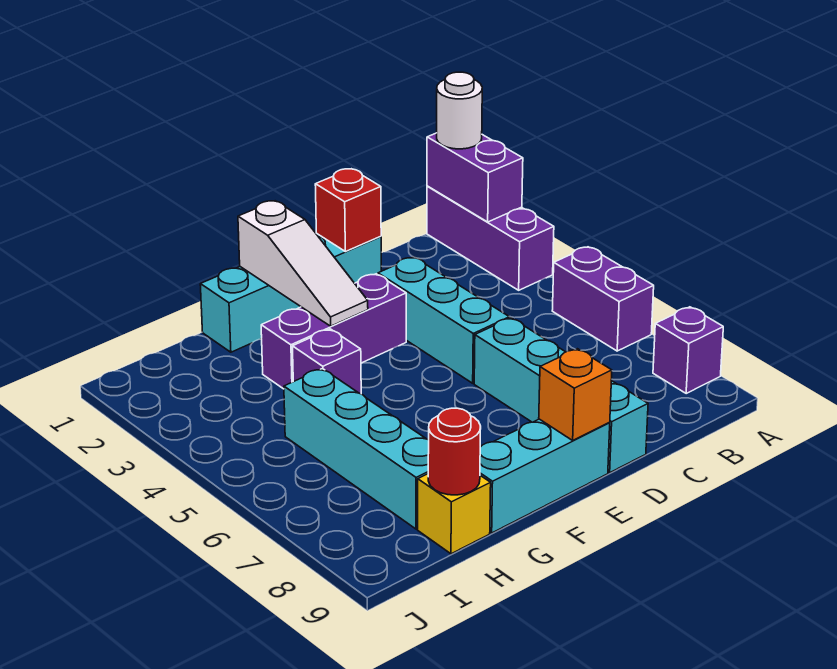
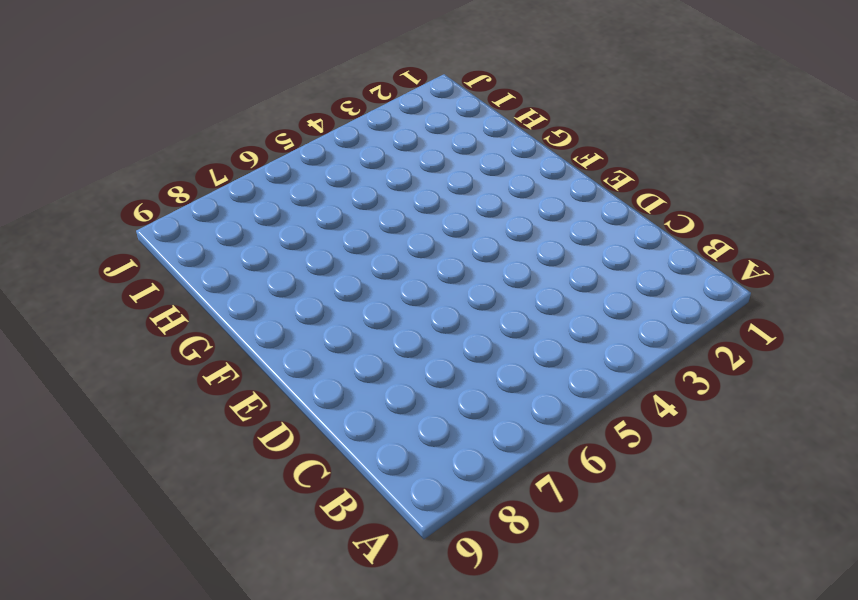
none -> purple brick A1:A3 level 1
none -> purple brick A5:A6 level 1
none -> purple brick A8 level 1

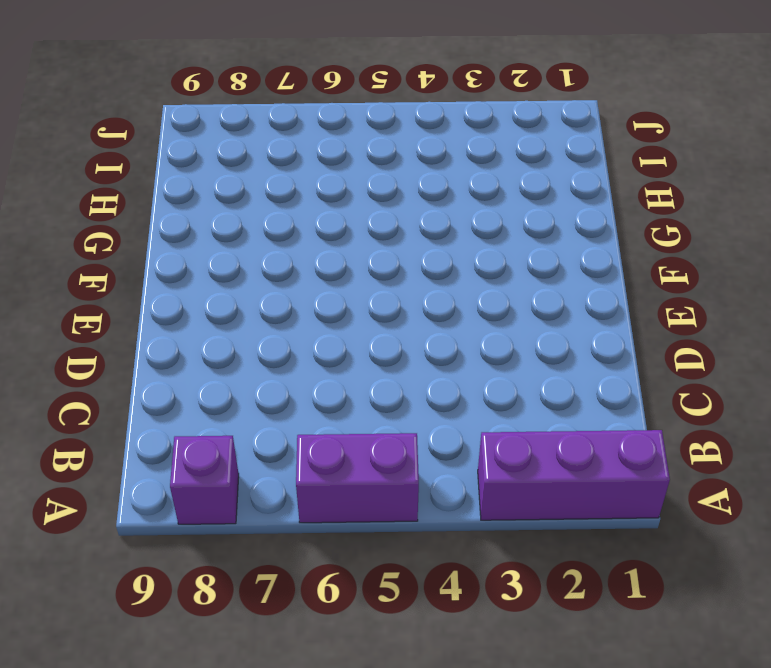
none -> cyan brick D1:G1 level 1
none -> cyan brick D3:D5 level 1
none -> cyan brick D6:D9 level 1

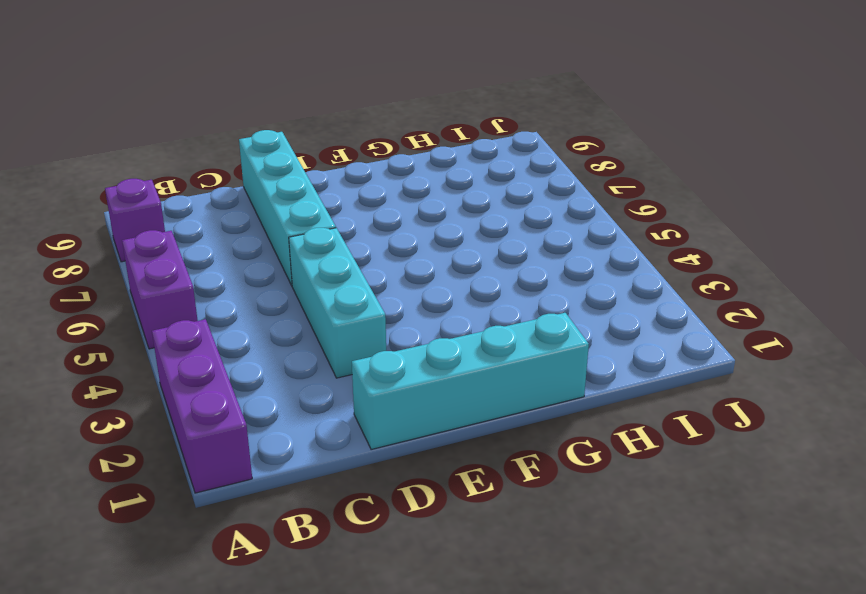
none -> purple brick E3:G3 level 1
none -> cyan brick E9:G9 level 1
none -> purple brick G4 level 1

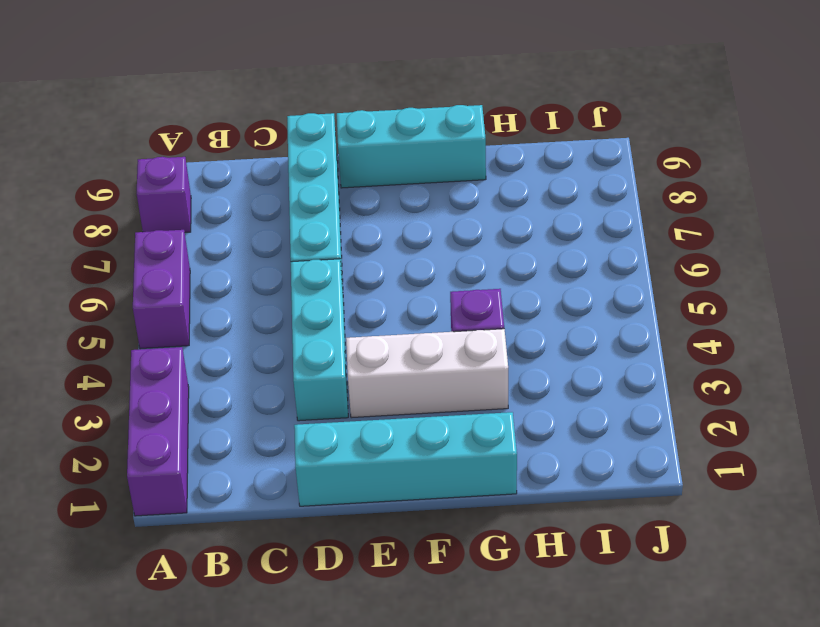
white brick E3:G3 level 1 -> purple brick E3:G3 level 1
none -> cyan brick H5:H8 level 1
none -> yellow brick H9 level 1
none -> purple brick A1:A2 level 2

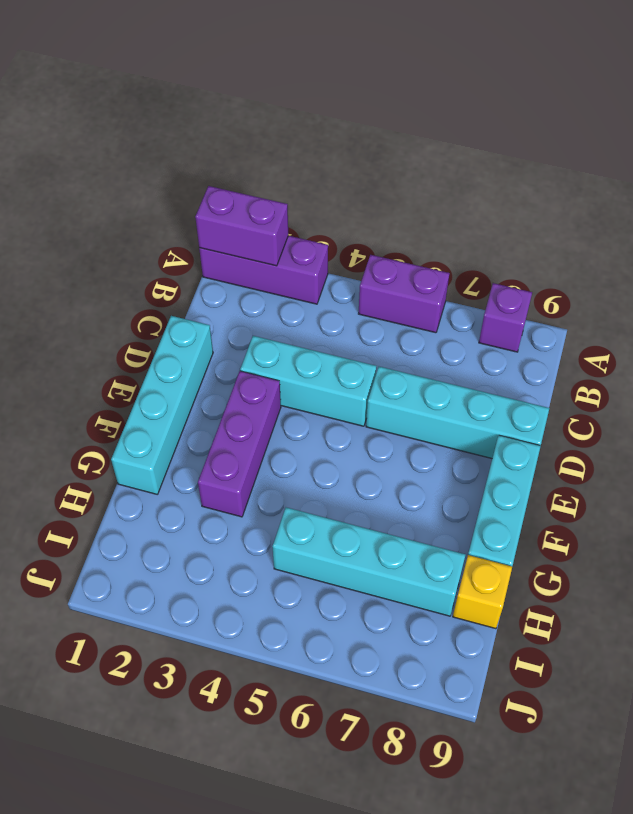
none -> purple brick G4 level 1
none -> red brick D1 level 2
none -> orange brick E9 level 2

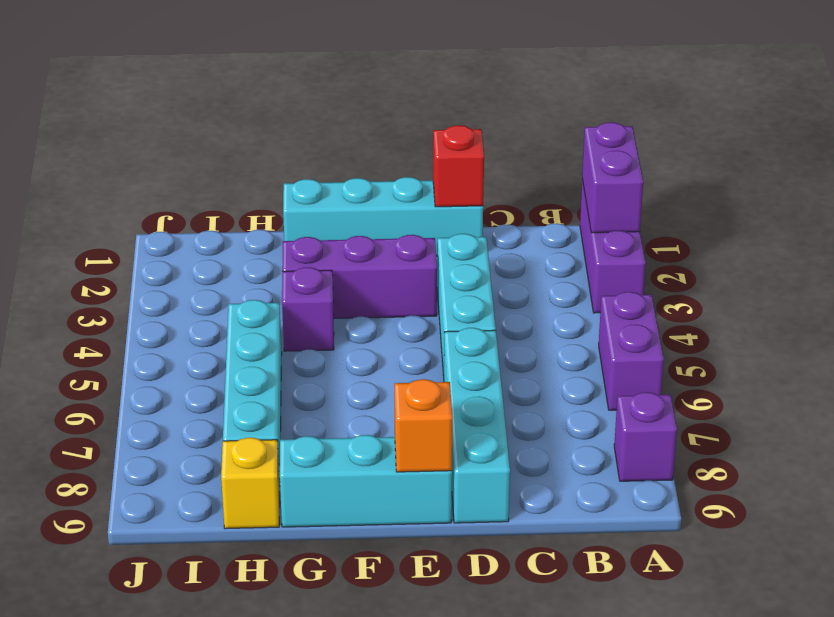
none -> white slope F1:F3 level 2 top 1
none -> red round brick H9 level 2
none -> white round brick A1 level 3

